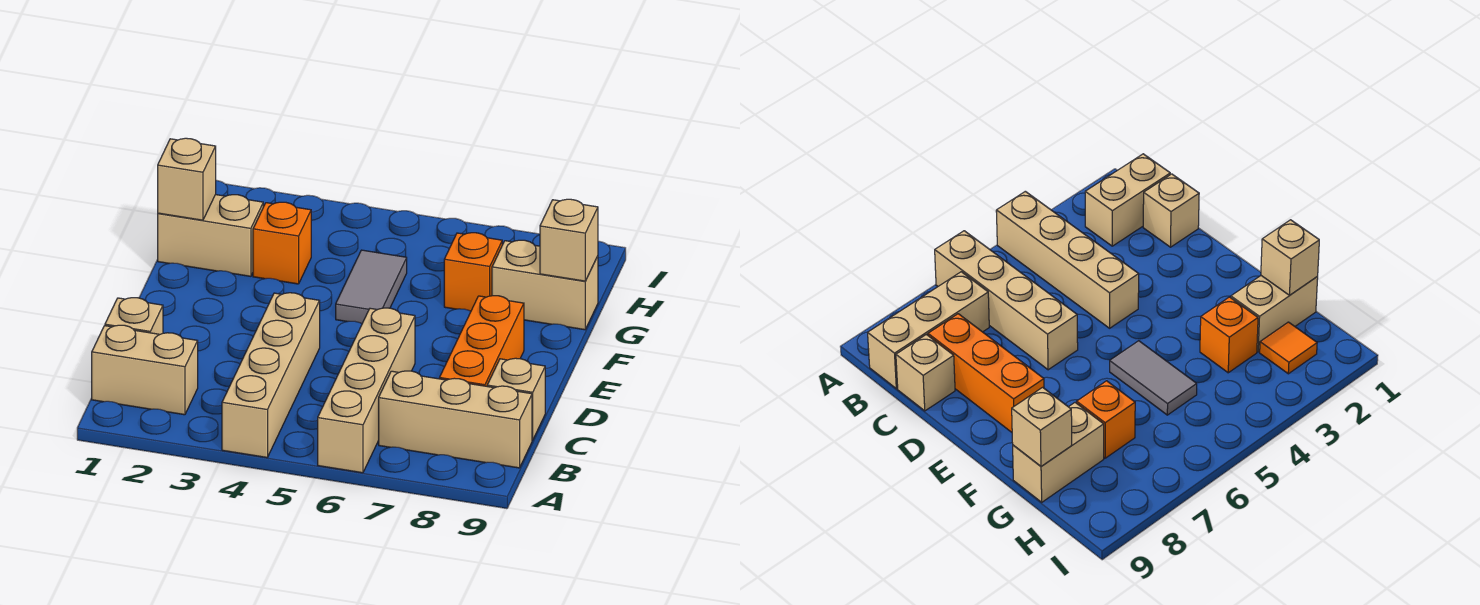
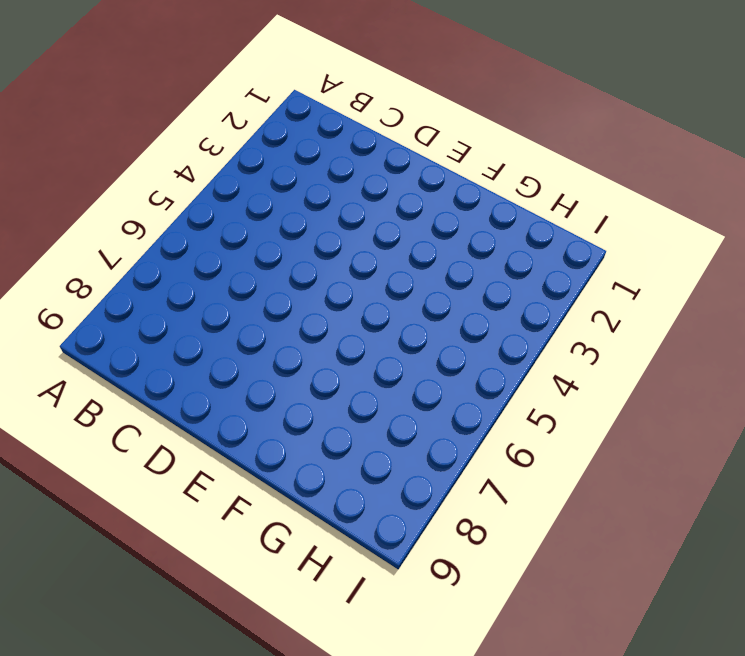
none -> tan brick A4:D4 level 1
none -> tan brick A6:D6 level 1
none -> tan brick B1:B2 level 1

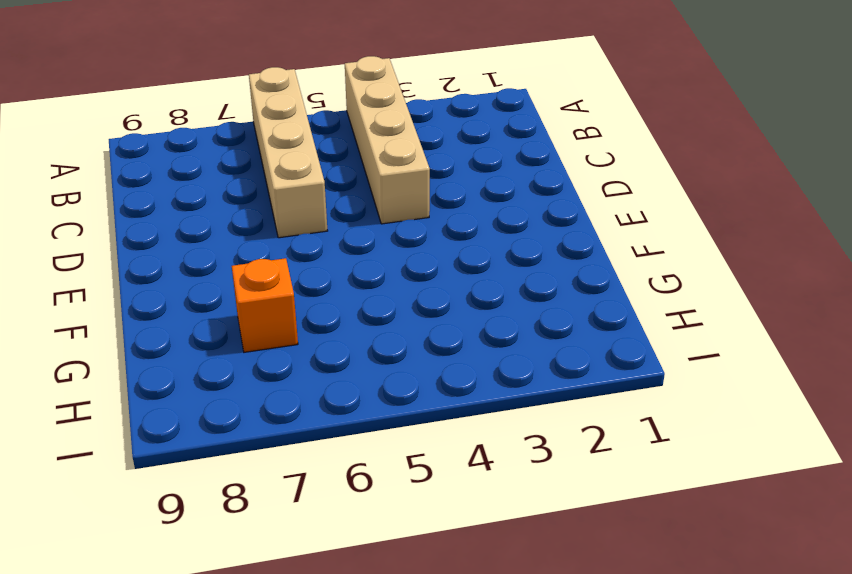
none -> tan brick B1:B2 level 1
none -> tan brick B7:B9 level 1
none -> tan brick C1 level 1

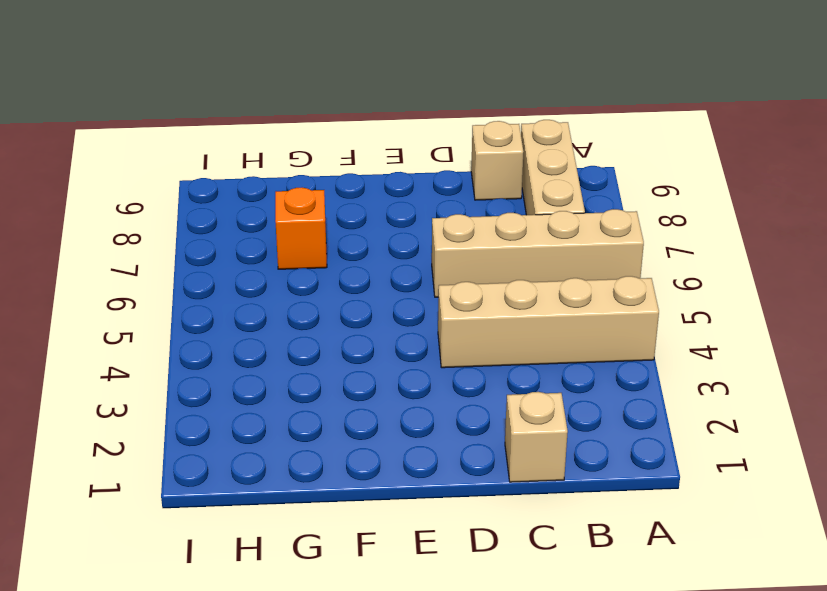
none -> tan brick B1:B2 level 1
none -> orange brick C8:E8 level 1
none -> grey tile F5:G5 level 1

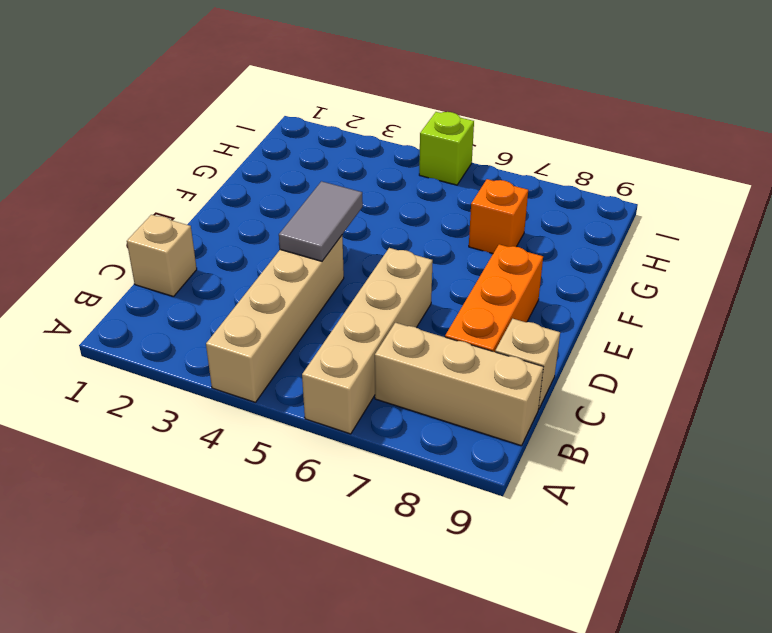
grey tile D4:E4 level 2 -> grey tile F5:G5 level 1
lime brick I5 level 1 -> none
none -> tan brick B1:B2 level 1
none -> tan brick G1:G2 level 1
none -> orange brick G3 level 1

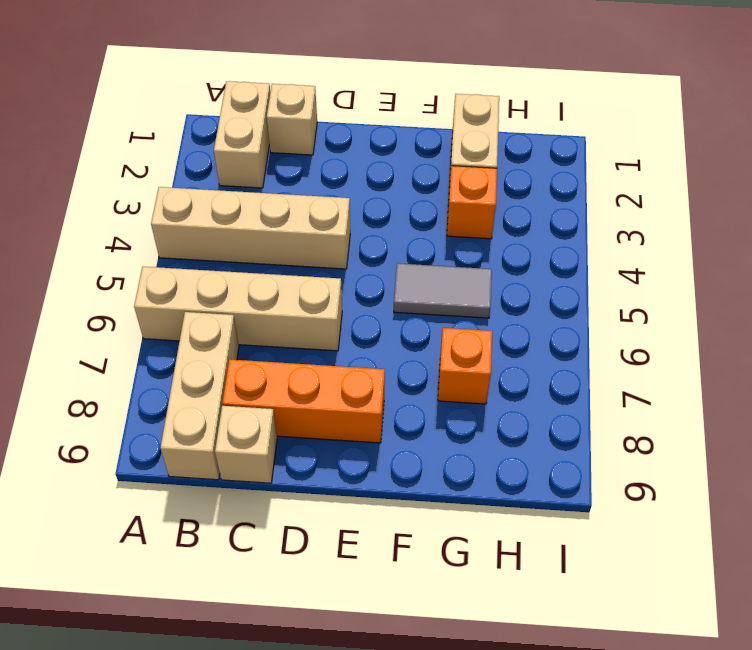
none -> tan brick G8:G9 level 1
none -> orange tile H2 level 1
none -> tan brick G1 level 2

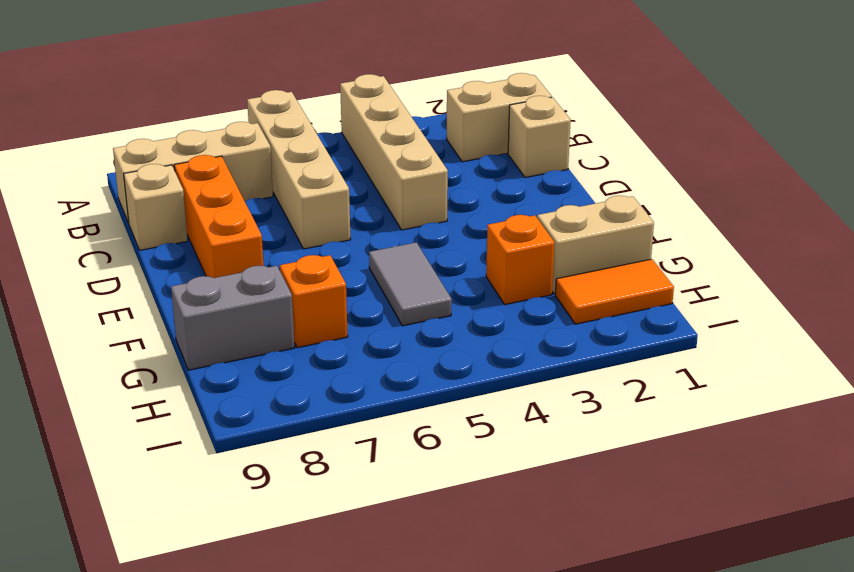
grey brick G8:G9 level 1 -> tan brick G8:G9 level 1
orange tile H1:H2 level 1 -> orange tile H2 level 1
none -> tan brick G1 level 2
none -> tan brick G9 level 2

